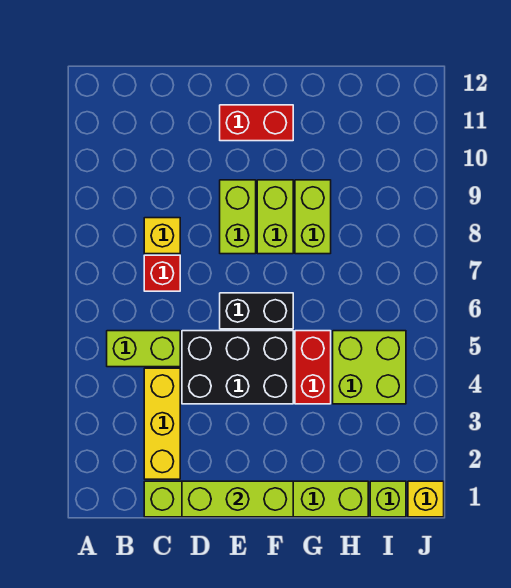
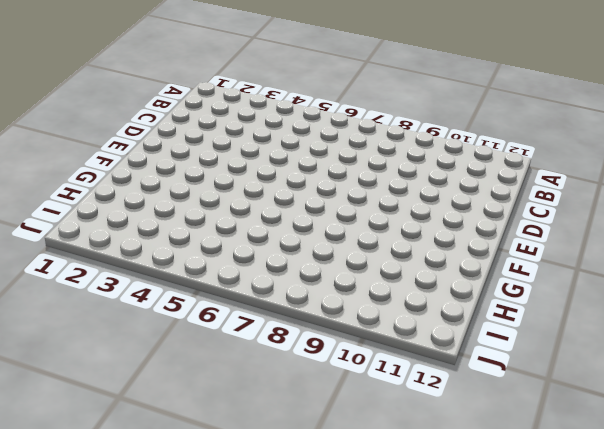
none -> lime brick B5:C5 level 1
none -> lime brick C1:H1 level 1
none -> yellow brick C2:C4 level 1

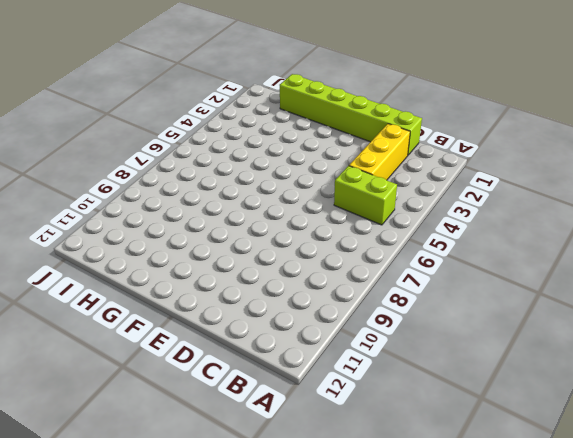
none -> red brick C7 level 1
none -> yellow brick C8 level 1
none -> black brick D4:F5 level 1

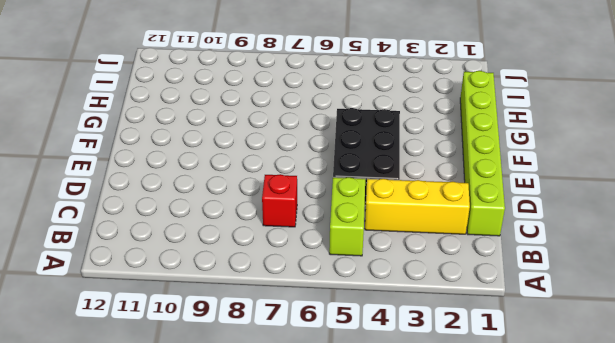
none -> yellow brick C8 level 1
none -> black brick E6:F6 level 1
none -> lime brick E8:E9 level 1

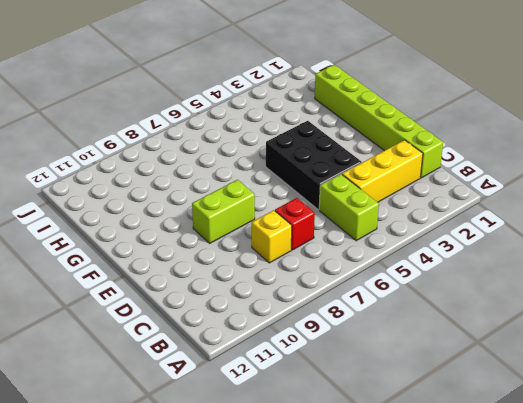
none -> black brick E6:F6 level 1
none -> red brick E11:F11 level 1
none -> lime brick F8:F9 level 1

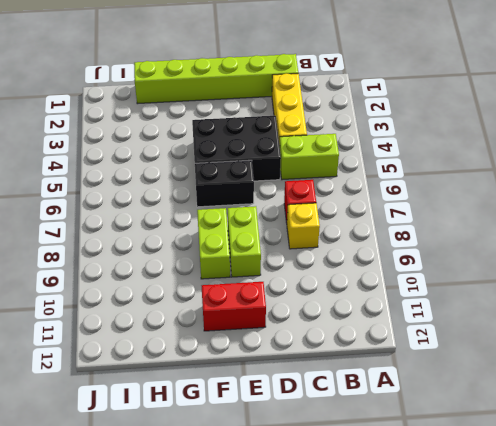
none -> red brick G4:G5 level 1
none -> lime brick G8:G9 level 1
none -> lime brick H4:I5 level 1

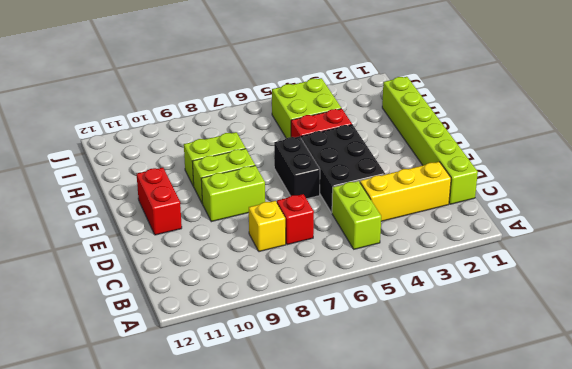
none -> lime brick I1 level 1
none -> yellow brick J1 level 1
none -> lime brick D1:F1 level 2

